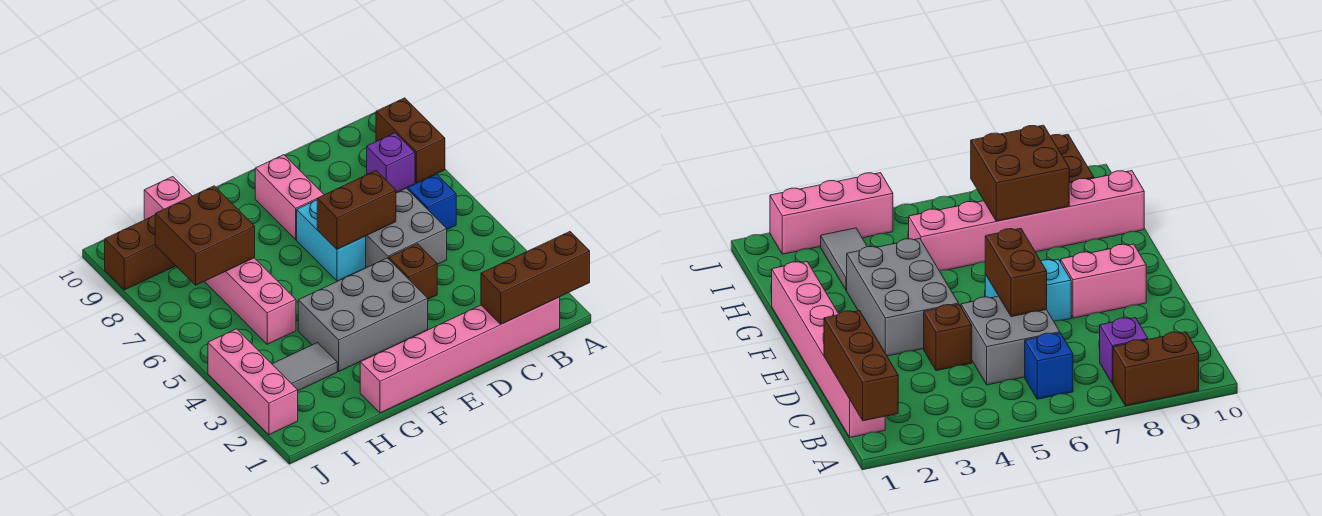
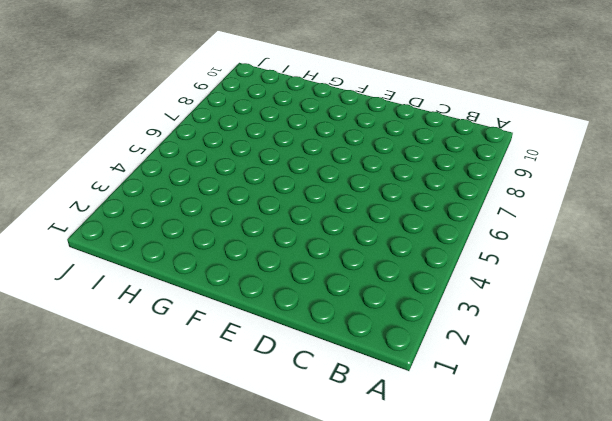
none -> brown brick A8:A9 level 1
none -> pink brick B1:G1 level 1
none -> blue brick B6 level 1

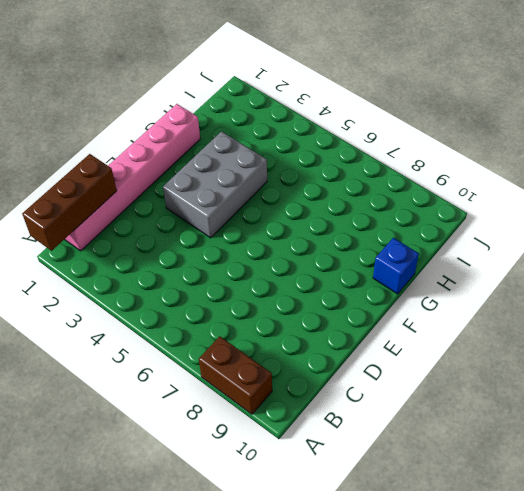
blue brick G10 level 1 -> blue brick B6 level 1
none -> purple brick B8 level 1
none -> grey brick C5:D6 level 1
none -> brown brick D4 level 1

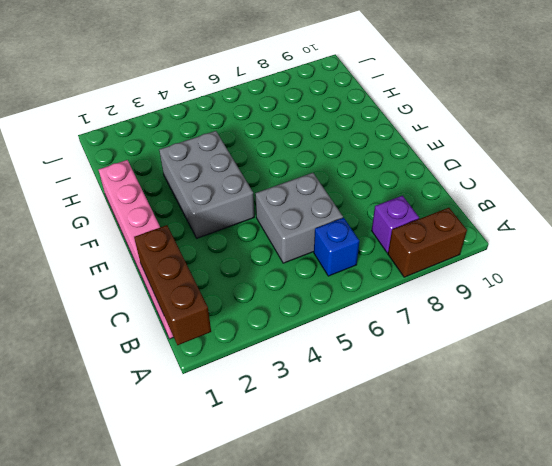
none -> brown brick D4 level 1
none -> cyan brick E6:E7 level 1
none -> pink brick E8:E9 level 1

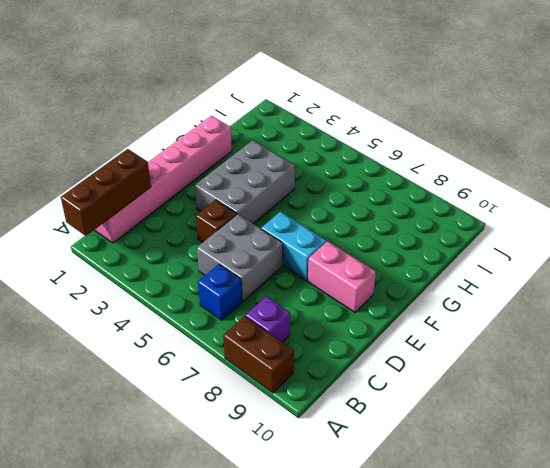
none -> grey tile H3:I3 level 1
none -> pink brick H5:H10 level 1
none -> brown brick I9:J9 level 1

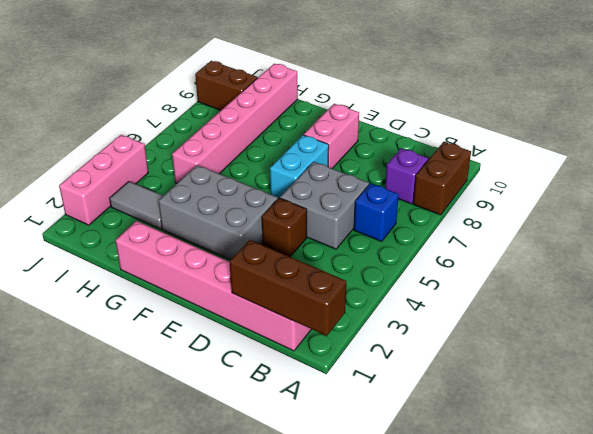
none -> brown brick D6:E6 level 2
none -> brown brick H7:I8 level 2

